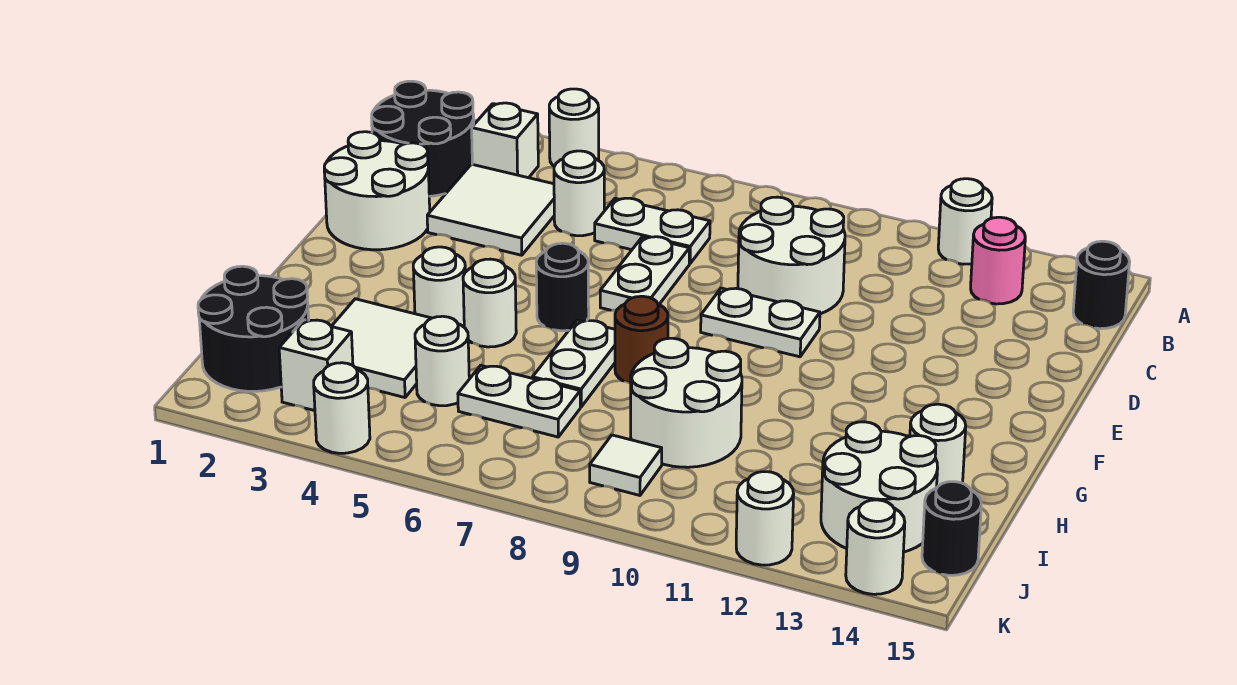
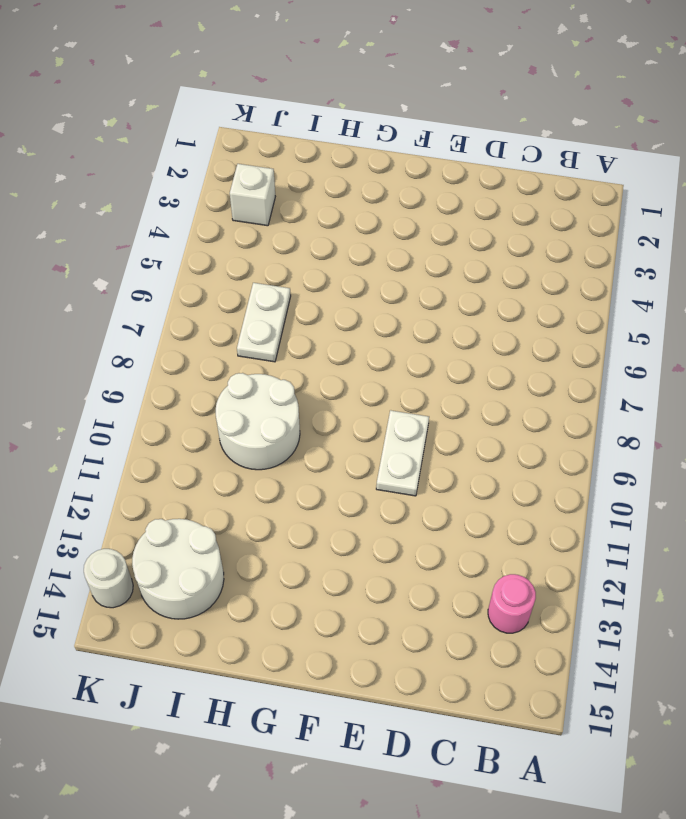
none -> white round brick A4 level 1
none -> white round brick A12 level 1
none -> black round brick B1:C2 level 1
none -> white brick B3 level 1

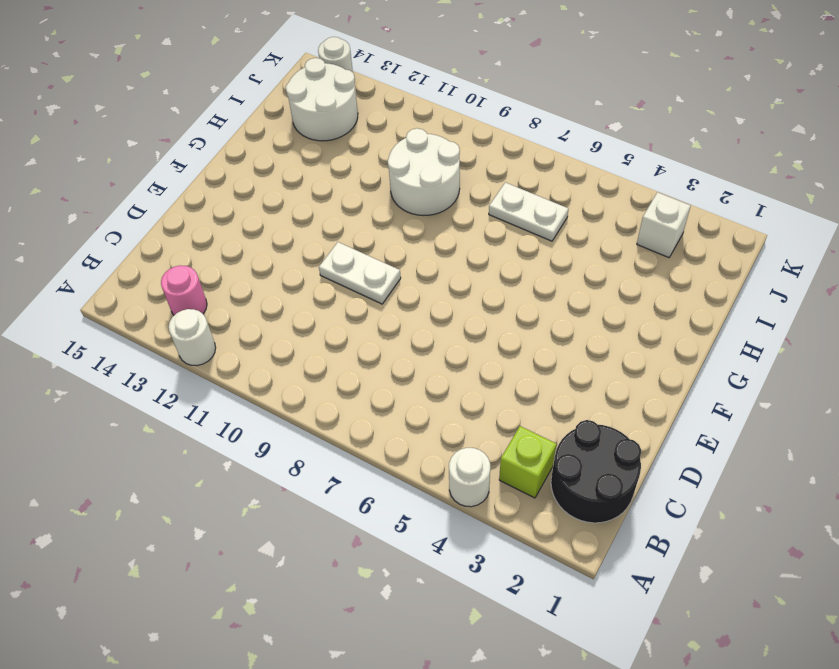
lime brick B3 level 1 -> white brick B3 level 1
none -> black round brick B15 level 1
none -> white tile C3:D4 level 1
none -> white round brick C5 level 1
none -> white plate C6:C7 level 1

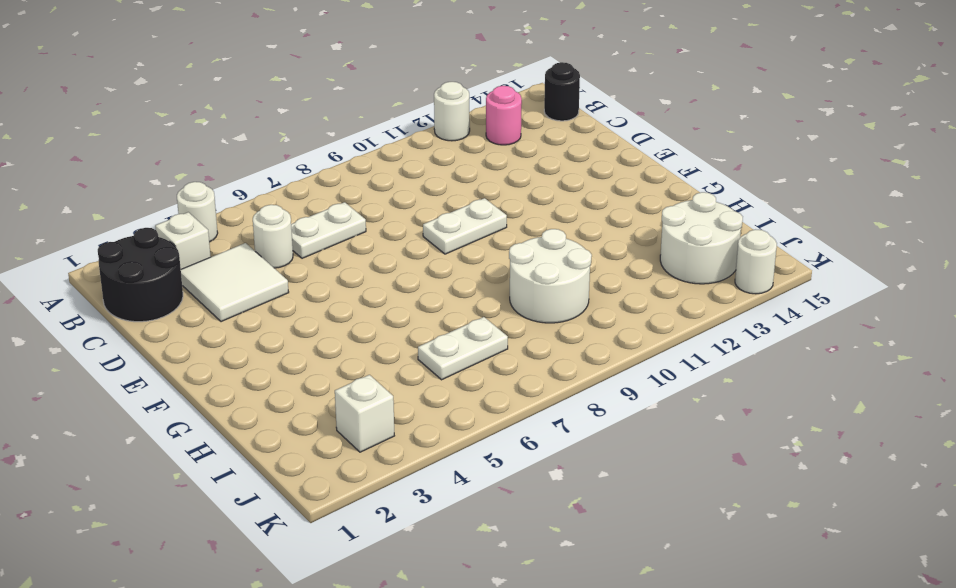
none -> white round brick C9:D10 level 1
none -> white round brick D1:E2 level 1
none -> white plate D7:E7 level 1
none -> black round brick F6 level 1

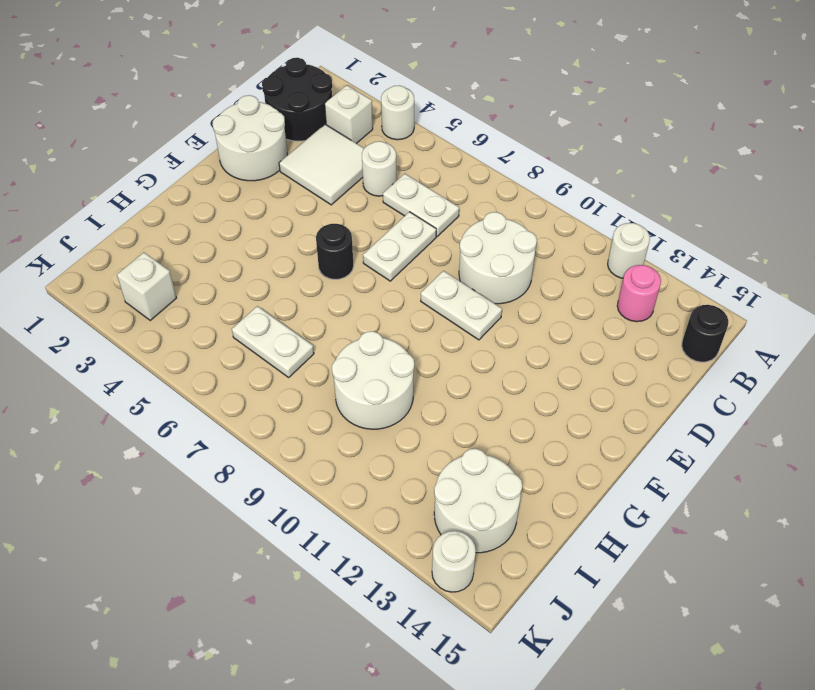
none -> white round brick G4 level 1
none -> white round brick G5 level 1
none -> white plate G7:H7 level 1
none -> brown round brick G8 level 1

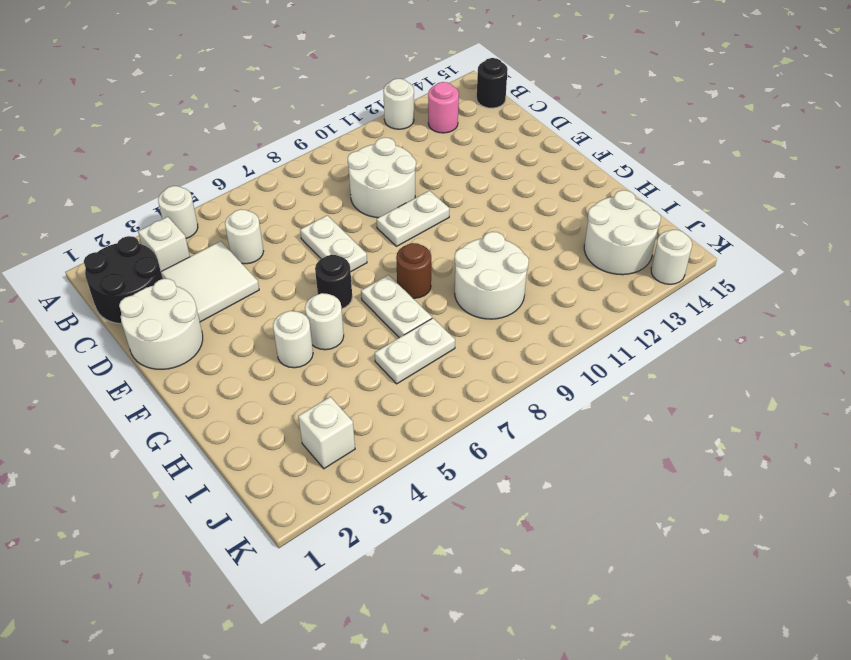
none -> white plate C6:C7 level 1
none -> white tile H3:I4 level 1
none -> white round brick H14 level 1
none -> black round brick I1:J2 level 1

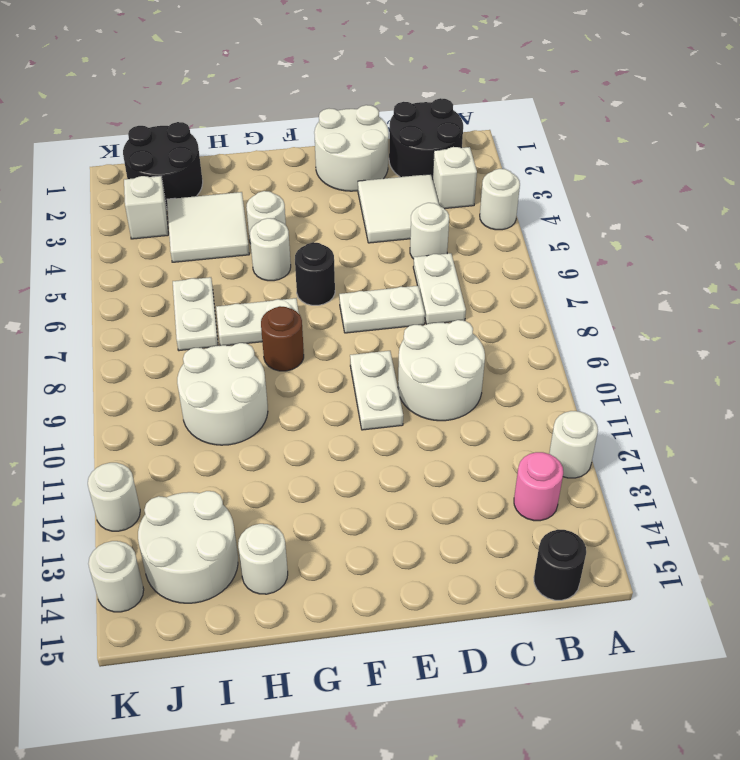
none -> white round brick I5 level 1
none -> white tile J9 level 1
none -> black round brick J15 level 1
none -> white round brick K4 level 1

